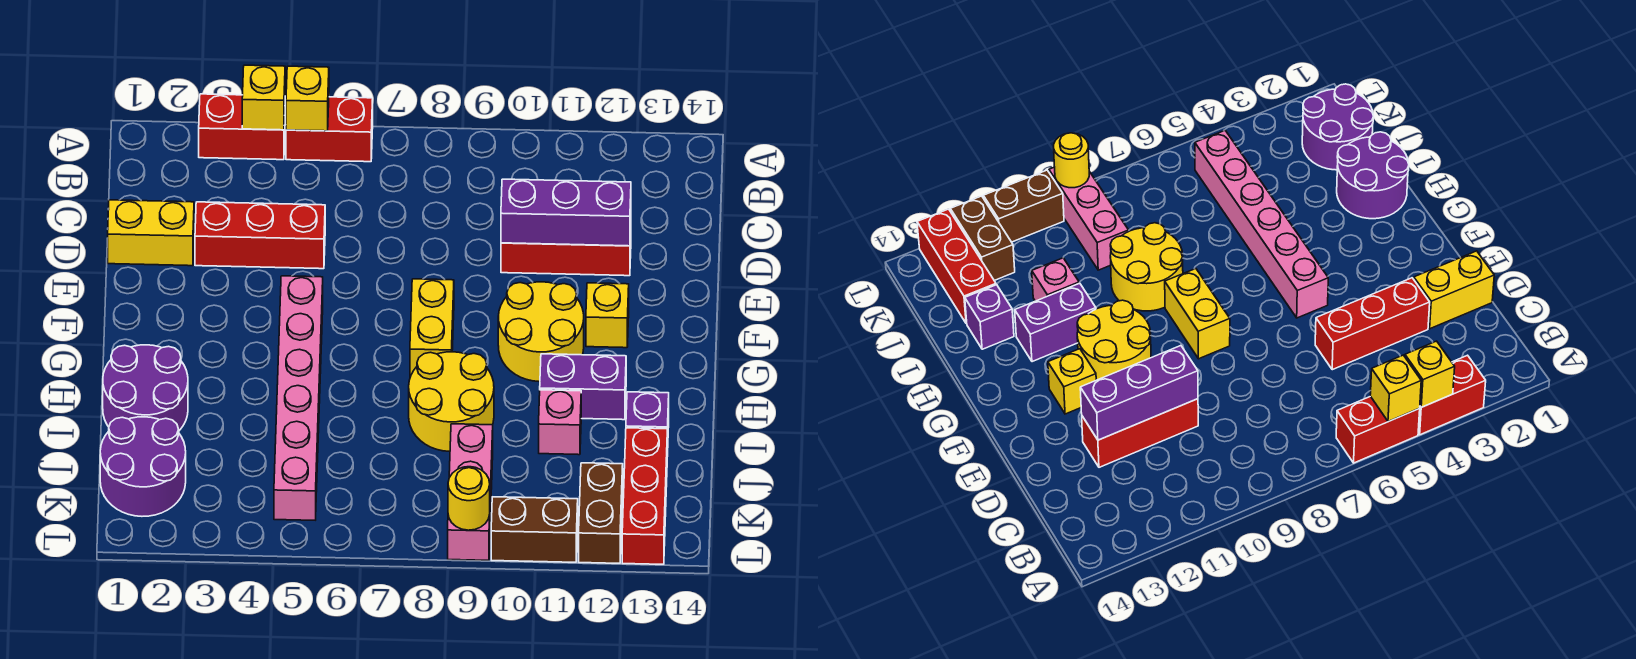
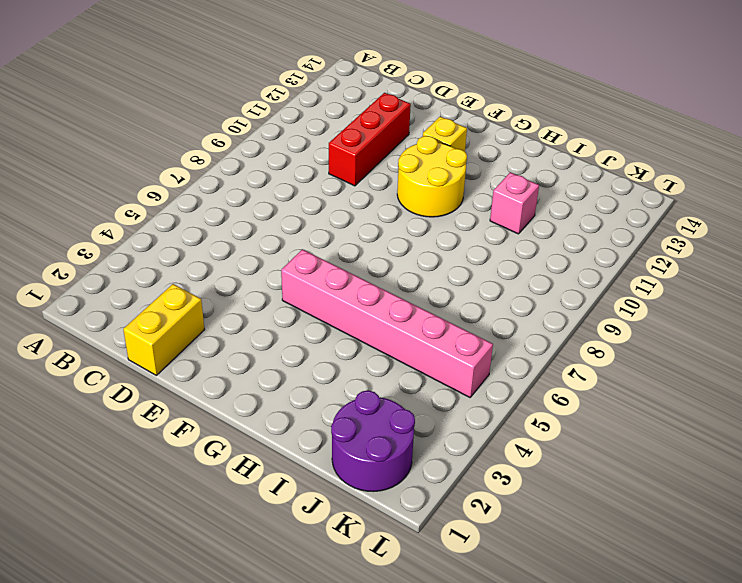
none -> red brick A3:A4 level 1
none -> red brick A5:A6 level 1
none -> red brick D3:D5 level 1

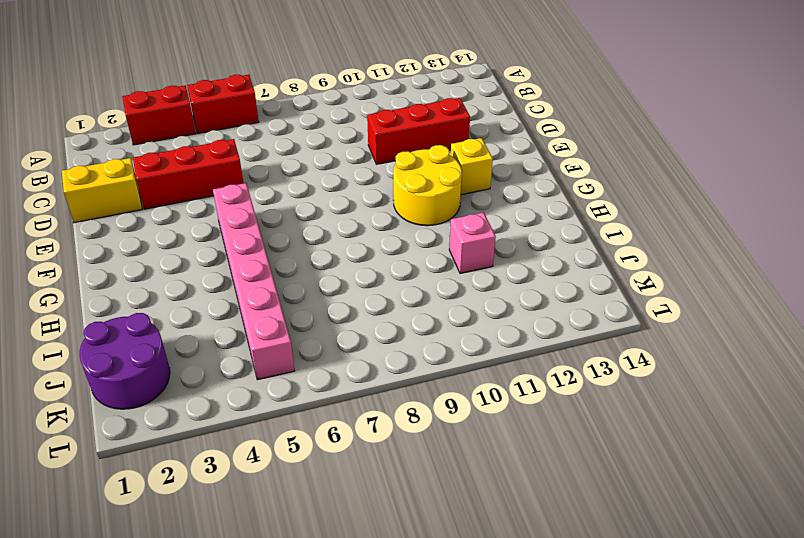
none -> yellow brick F8:G8 level 1
none -> purple round brick H1:I2 level 1
none -> yellow round brick H8:I9 level 1

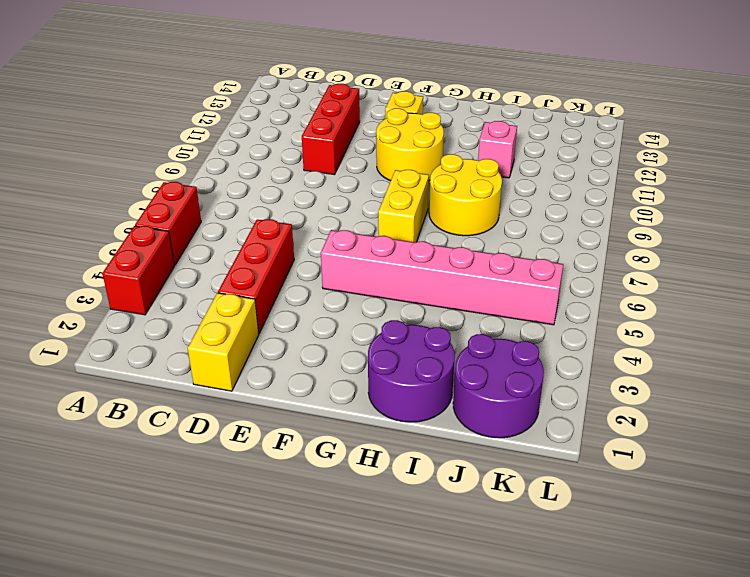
yellow brick G7:G8 level 1 -> yellow brick F8:G8 level 1
none -> purple brick H11:H12 level 1
none -> purple brick I13 level 1
none -> pink brick J9:L9 level 1

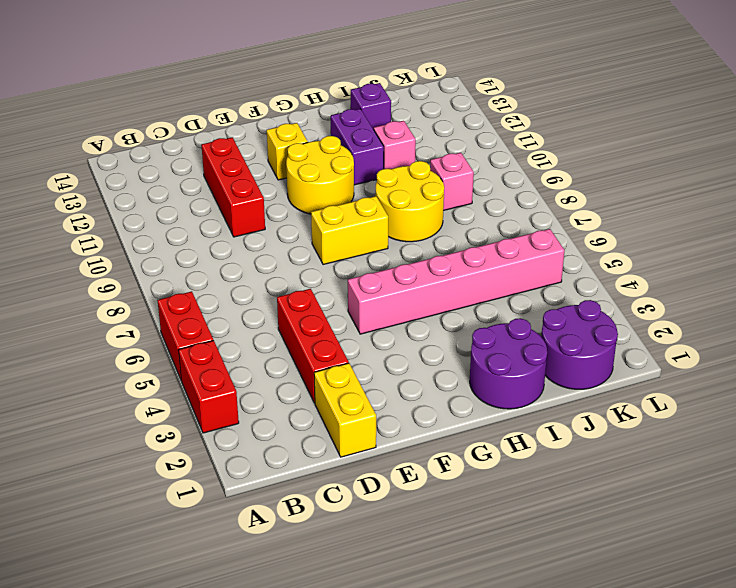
pink brick J9 level 1 -> pink brick J9:L9 level 1
none -> red brick J13:L13 level 1
none -> brown brick K12:L12 level 1
none -> brown brick L10:L11 level 1

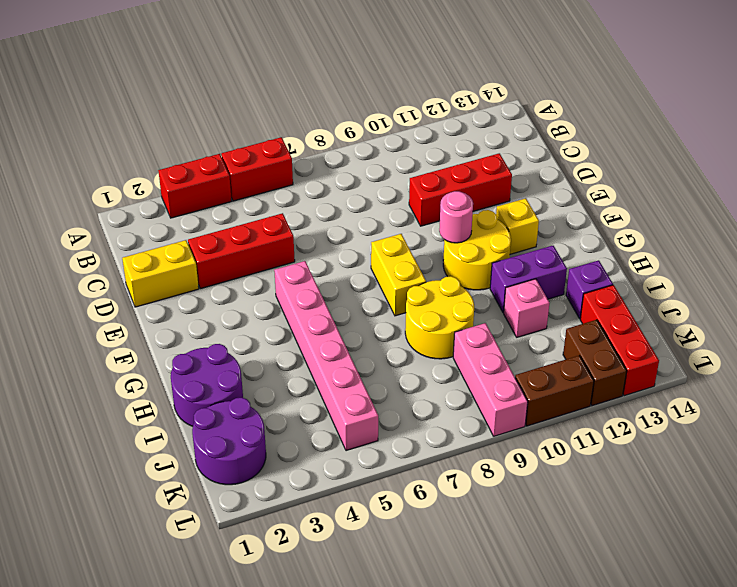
pink round brick F10 level 2 -> none
none -> yellow brick A4 level 2
none -> yellow brick A5 level 2
none -> purple brick D10:D12 level 2

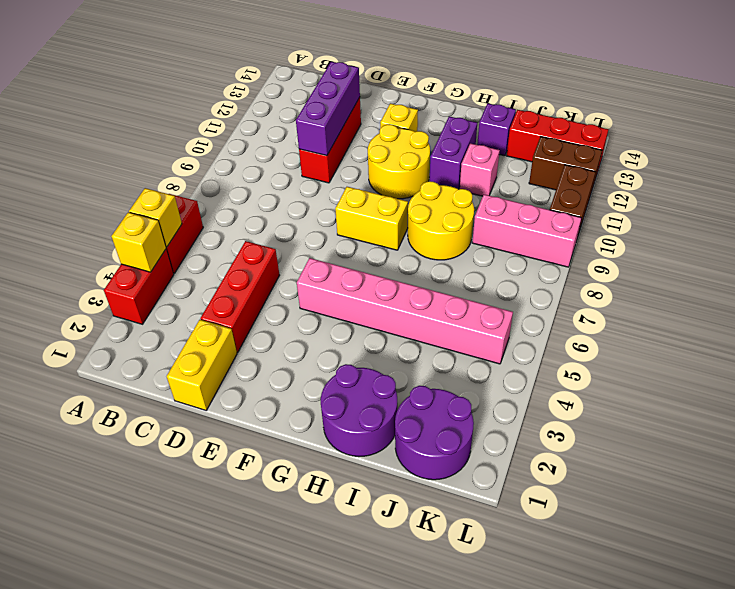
none -> yellow round brick L9 level 2

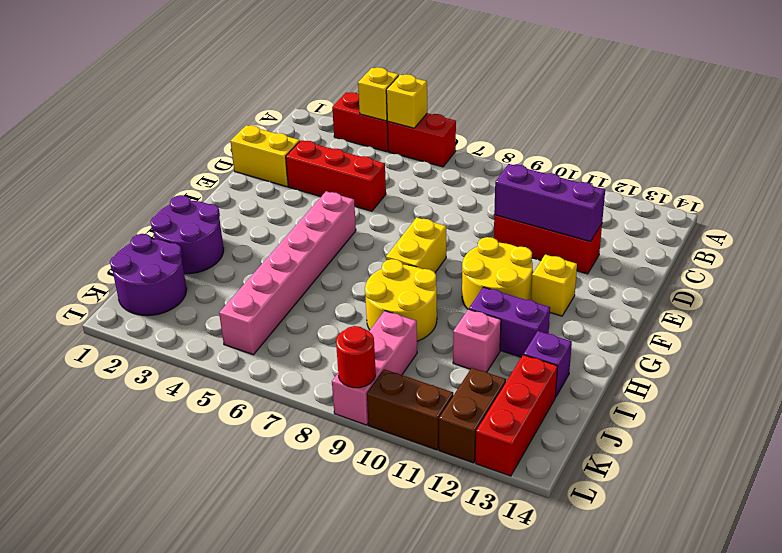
red round brick L9 level 2 -> yellow round brick L9 level 2

